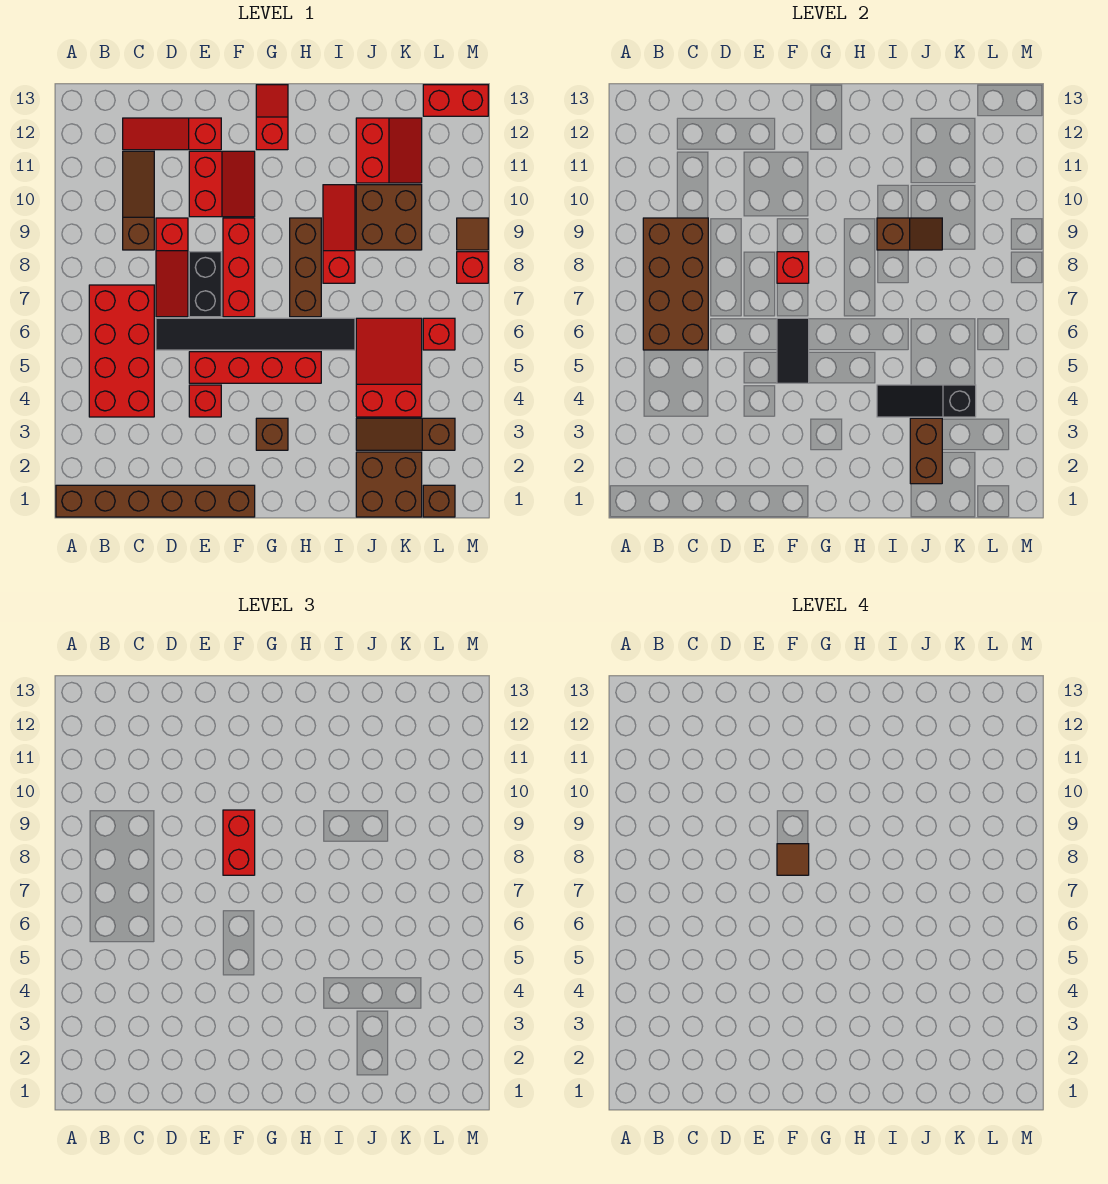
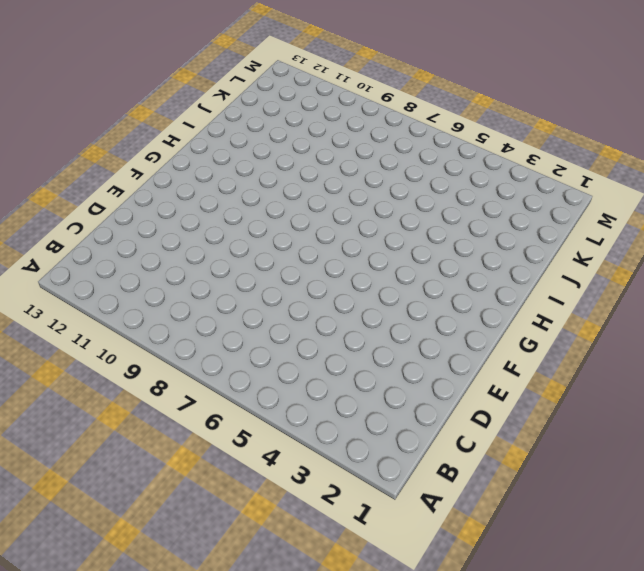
none -> brown brick A1:F1 level 1
none -> red brick B4:C7 level 1
none -> brown slope C9:C11 level 1 top 9
none -> red slope C12:E12 level 1 top E

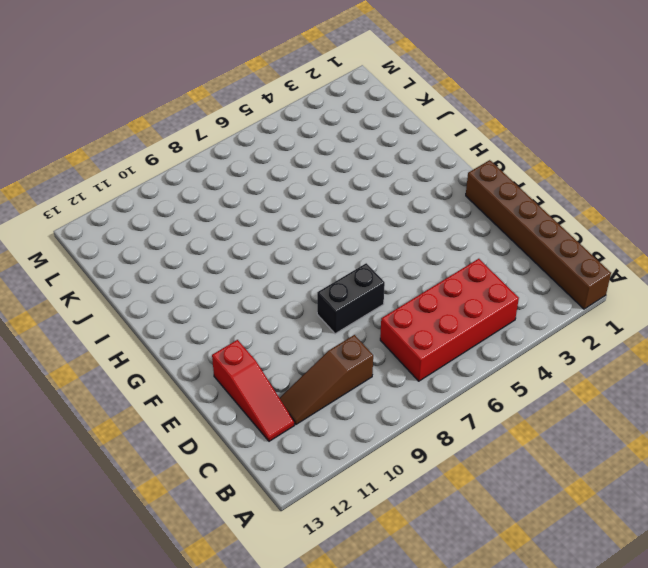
none -> black tile D6:I6 level 1
none -> red slope D7:D9 level 1 top 9
none -> red brick E4 level 1
none -> red brick E5:H5 level 1

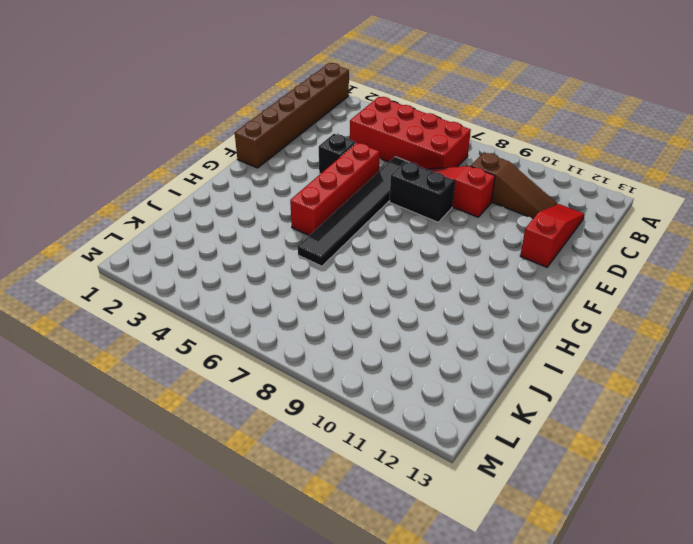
black brick E4 level 1 -> red brick E4 level 1
none -> red slope E10:F11 level 1 top E
none -> red brick F7:F9 level 1
none -> brown brick G3 level 1
none -> red slope G12:G13 level 1 top 12

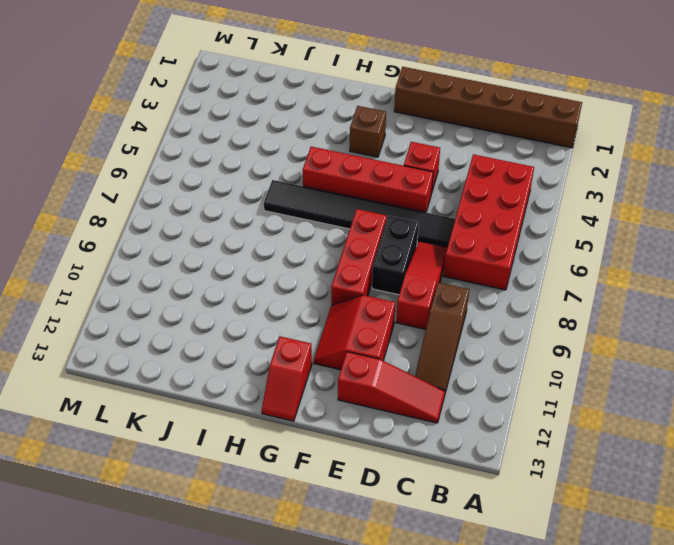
none -> brown brick H7:H9 level 1
none -> red slope I8:I10 level 1 top 8
none -> brown brick J1:K2 level 1
none -> brown slope J3:L3 level 1 top L

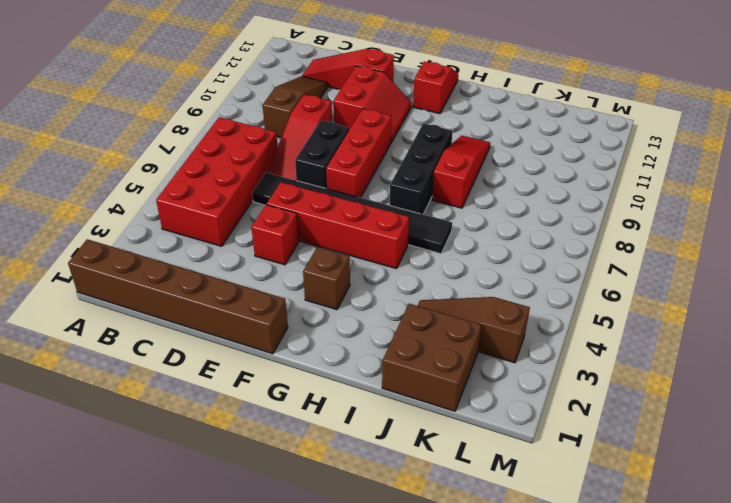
black brick H7:H9 level 1 -> brown brick H7:H9 level 1
none -> red slope J4:K6 level 1 top 4
none -> brown brick J9:K10 level 1
none -> red slope J11:K12 level 1 top J
none -> brown brick L1 level 1

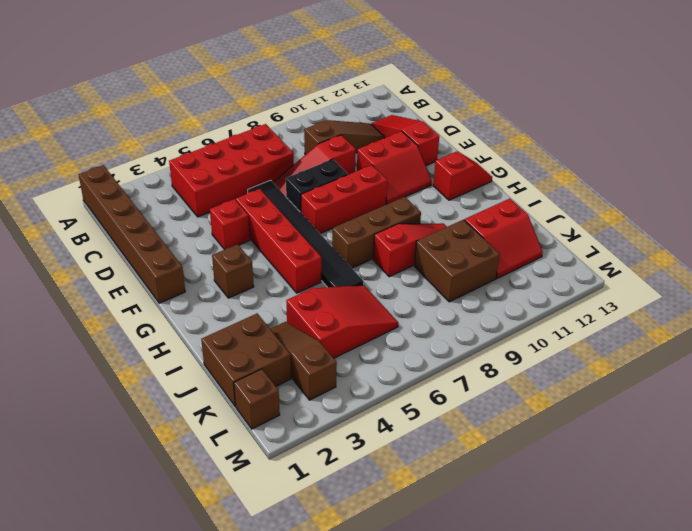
none -> red brick L6 level 1
none -> red brick L13:M13 level 1
none -> red brick M8 level 1
none -> brown tile M9 level 1

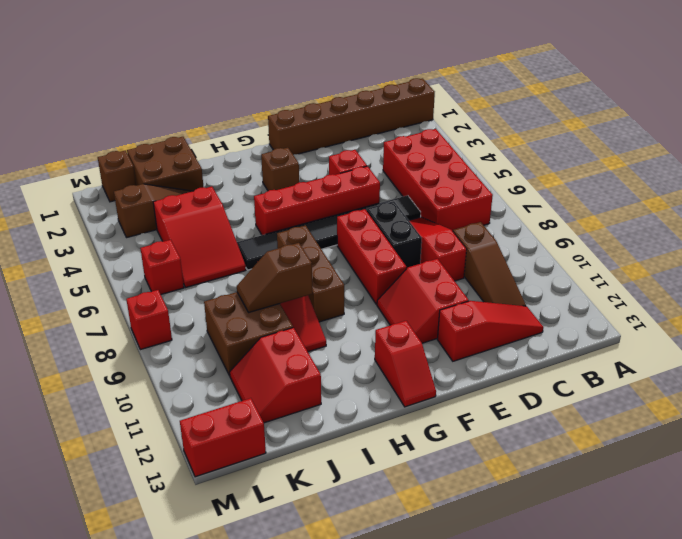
none -> brown tile M9 level 1
none -> brown brick B6:C9 level 2
none -> black tile F5:F6 level 2
none -> red brick F8 level 2

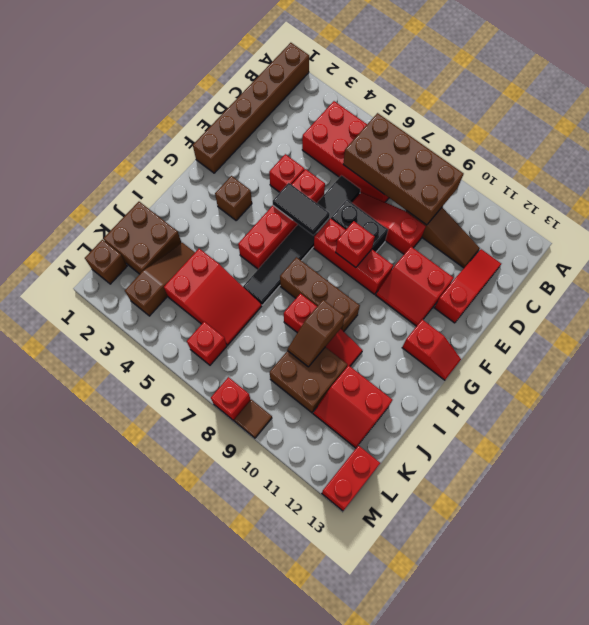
none -> black slope I4:K4 level 2 top K
none -> brown brick J2:J3 level 2
none -> red brick F8:F9 level 3
none -> brown tile F8 level 4

